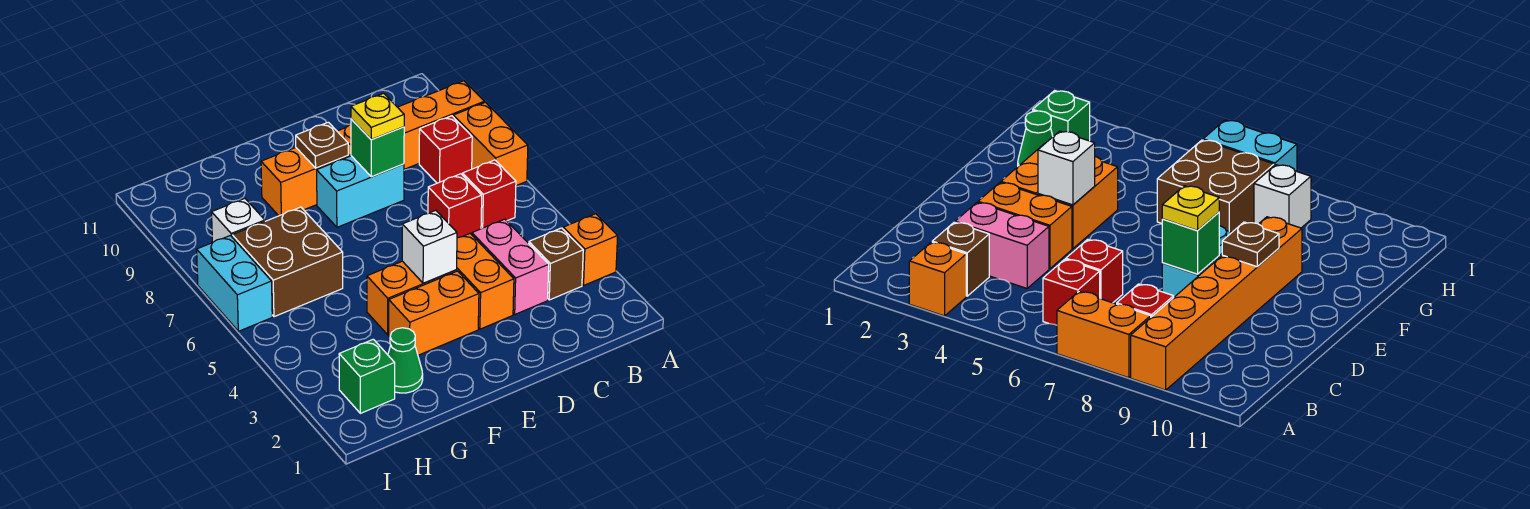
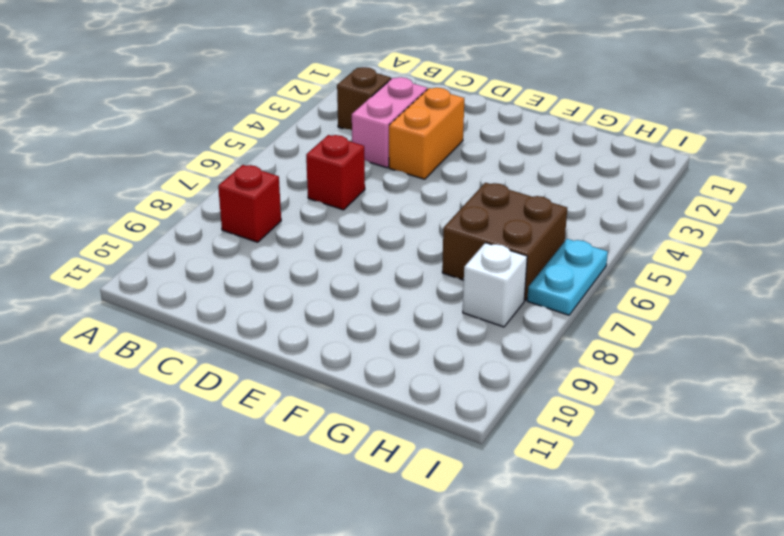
cyan plate I6:I7 level 1 -> cyan brick I6:I7 level 1
none -> orange brick A3 level 1
none -> orange brick A7:A8 level 1
none -> orange brick A9:F9 level 1

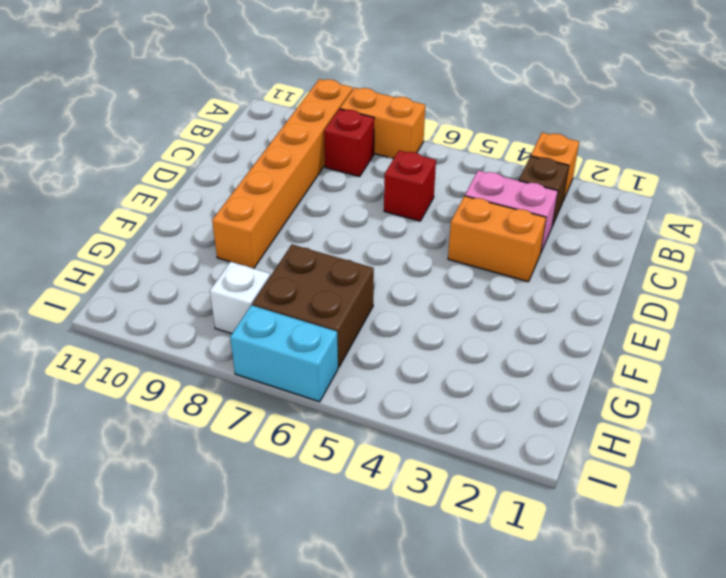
none -> red brick B6 level 1
none -> cyan brick D8:E8 level 1
none -> orange brick E3:F3 level 1

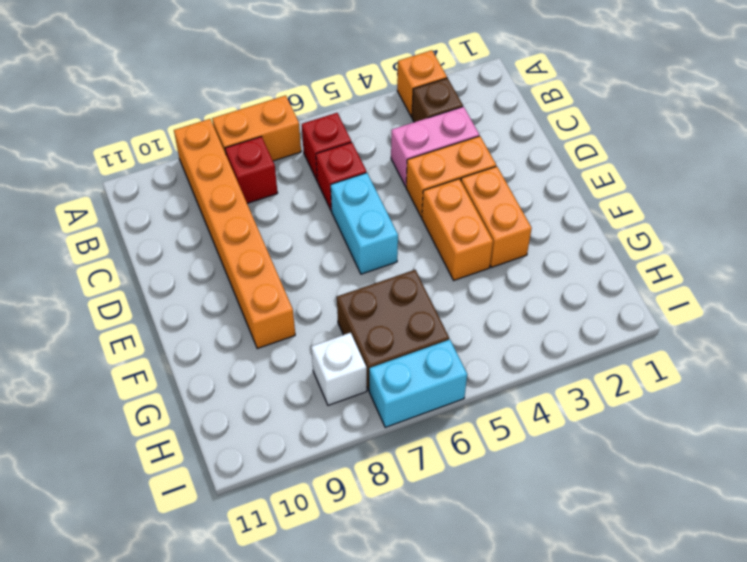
cyan brick D6:E6 level 1 -> cyan brick D8:E8 level 1
none -> green cone G2 level 1
none -> green brick H2 level 1
none -> green brick D8 level 2

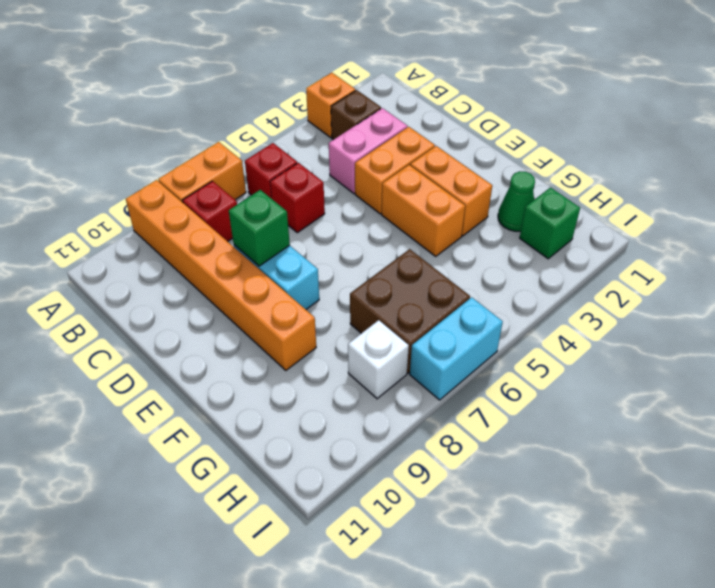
none -> white brick E4 level 2
none -> brown plate E9 level 2
none -> yellow plate D8 level 3

